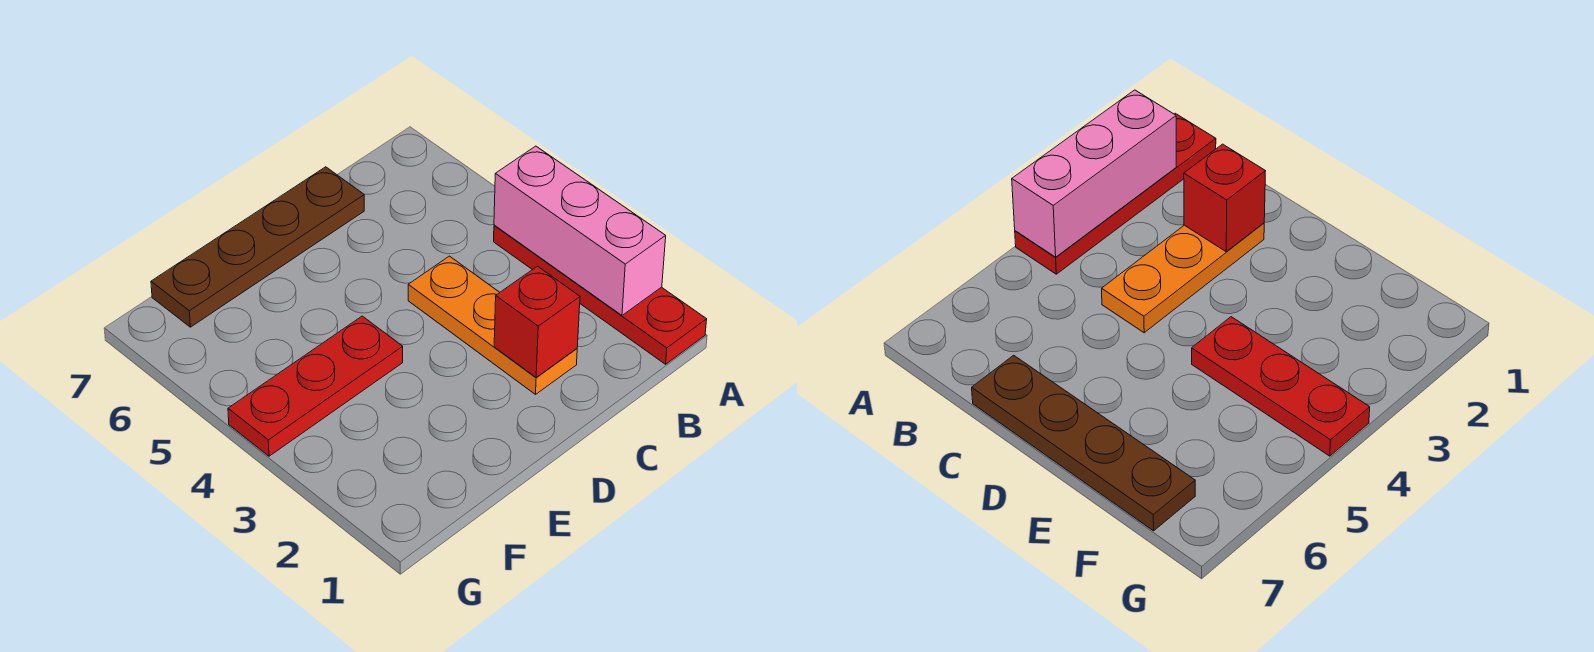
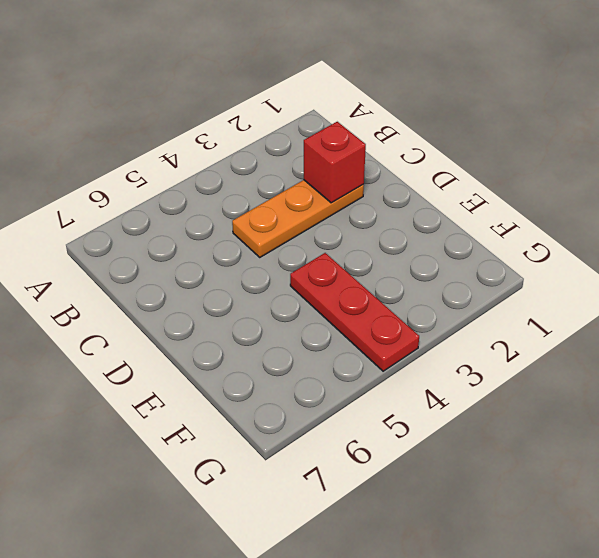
none -> red plate A1:A4 level 1
none -> brown plate C7:F7 level 1

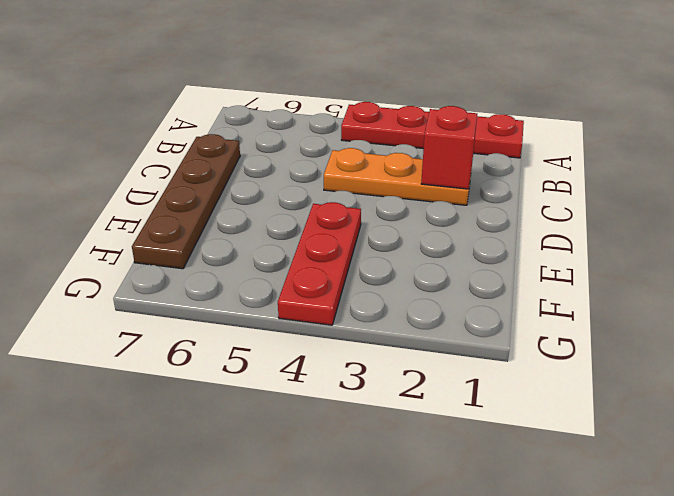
none -> pink brick A2:A4 level 2

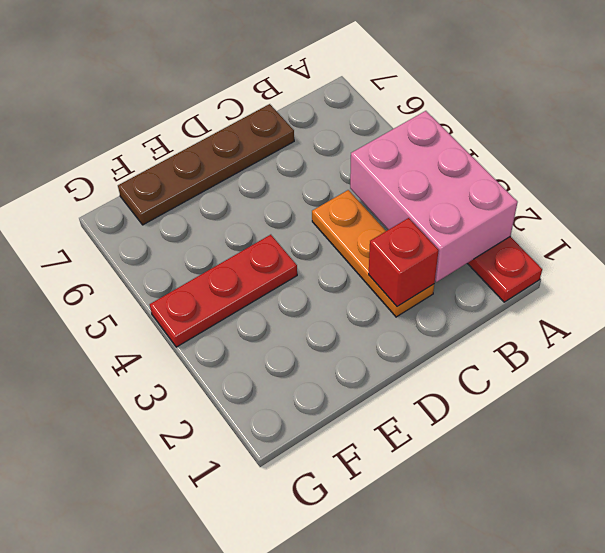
pink brick A2:B4 level 2 -> pink brick A2:A4 level 2

